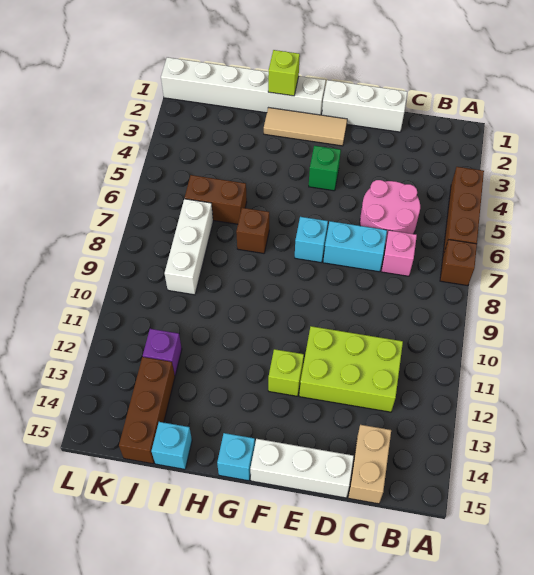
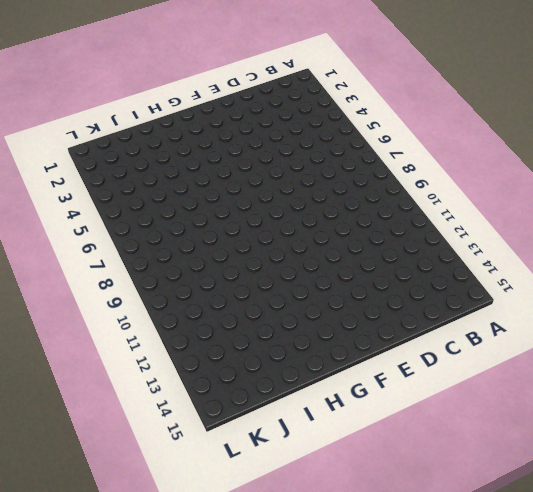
none -> brown brick A4:A6 level 1
none -> brown brick A7 level 1
none -> pink round brick C5:D6 level 1

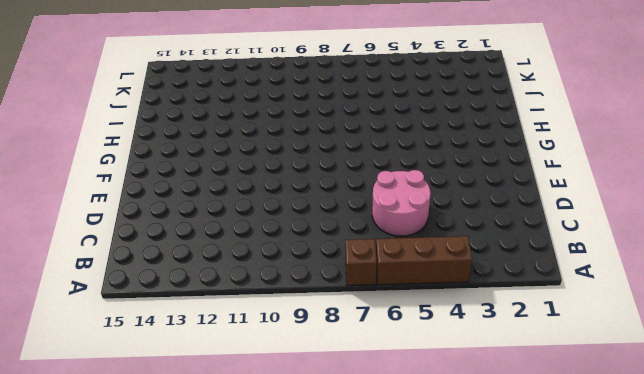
none -> pink brick C7 level 1
none -> lime brick C11:E12 level 1
none -> tan brick C14:C15 level 1

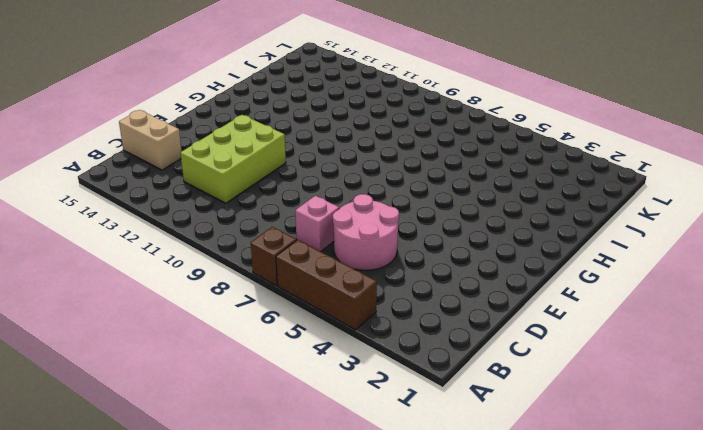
none -> white brick D1:F1 level 1
none -> cyan brick D7:E7 level 1
none -> white brick D15:F15 level 1

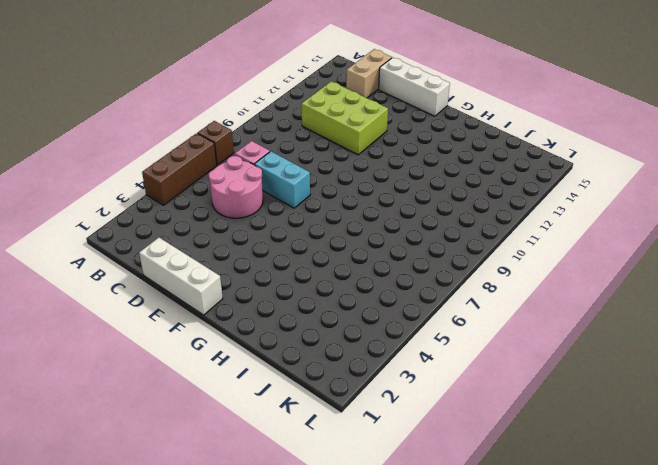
none -> tan tile F2:H2 level 1
none -> green brick F4 level 1
none -> cyan brick F7 level 1

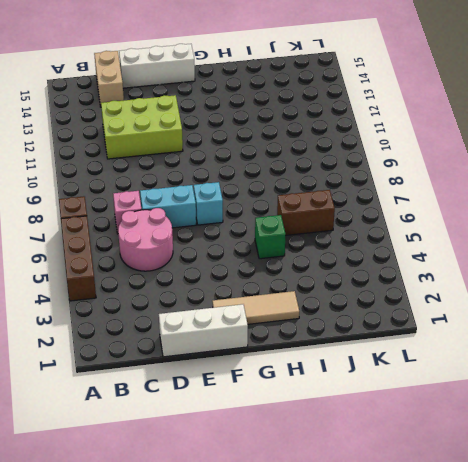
green brick H5 level 1 -> green brick F4 level 1
none -> lime brick F12 level 1
none -> white brick G1:L1 level 1
none -> cyan brick G15 level 1

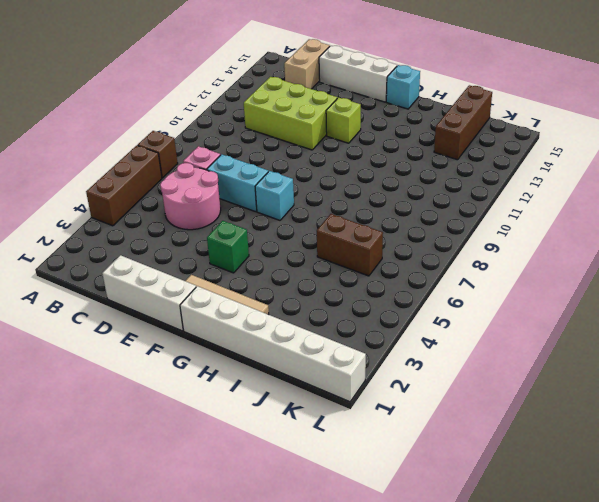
none -> brown brick H7 level 1
none -> cyan brick I15 level 1
none -> white brick J7:J9 level 1

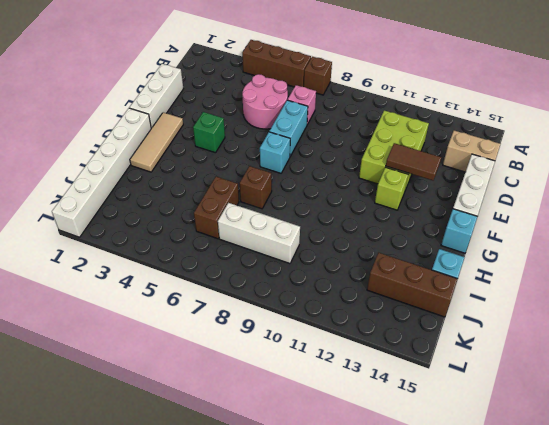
brown tile E12:E13 level 2 -> none
none -> purple brick J12 level 1
none -> lime brick H1 level 2

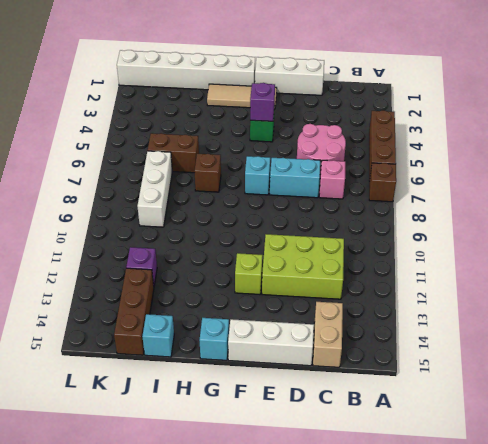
purple brick F4 level 2 -> none
none -> lime brick H1 level 2

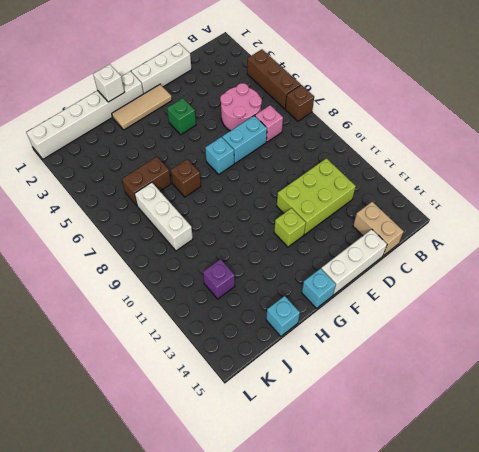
white brick H1 level 2 -> lime brick H1 level 2
none -> brown brick J13:J15 level 1

